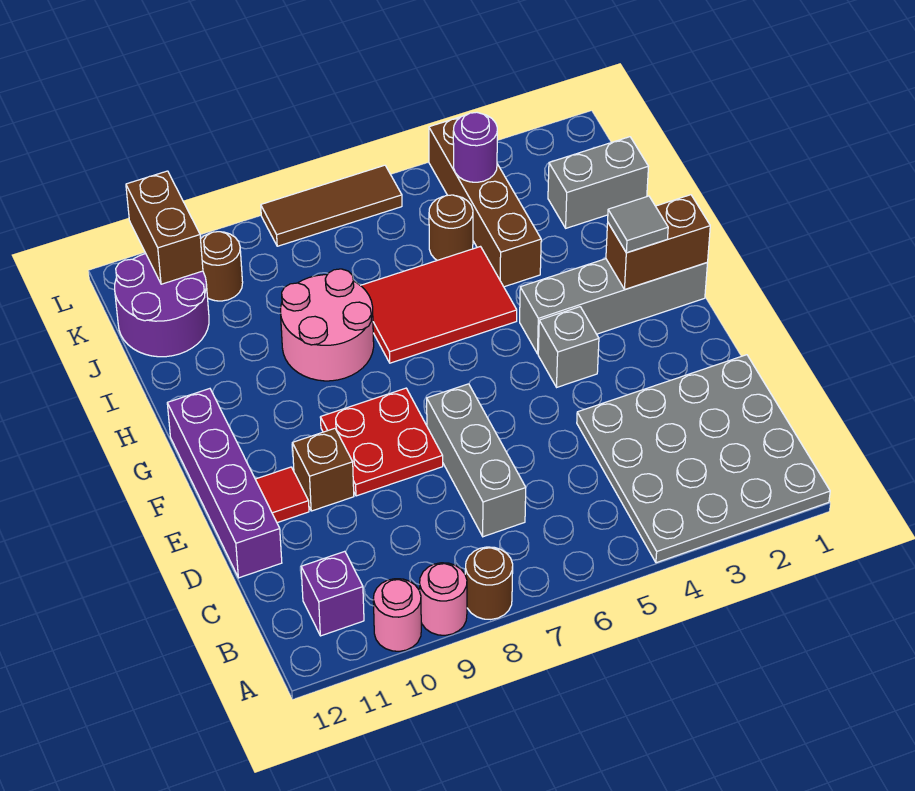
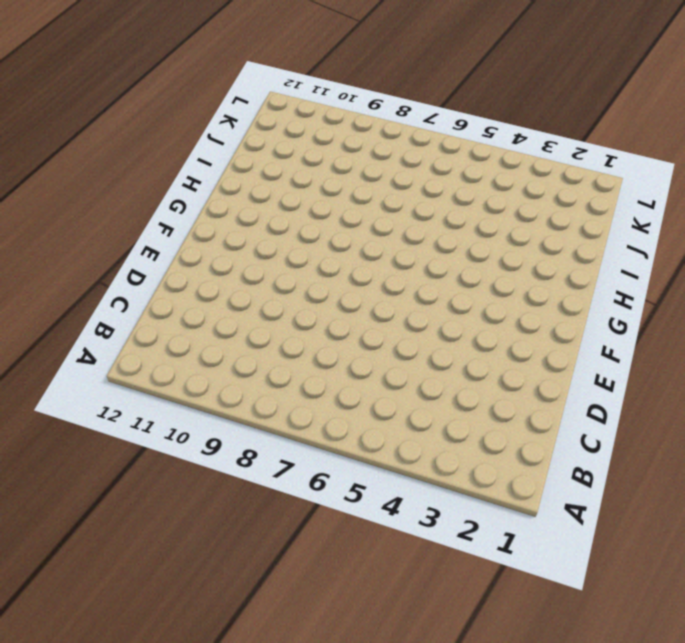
none -> grey plate A1:D4 level 1
none -> brown round brick A8 level 1
none -> pink round brick A9 level 1

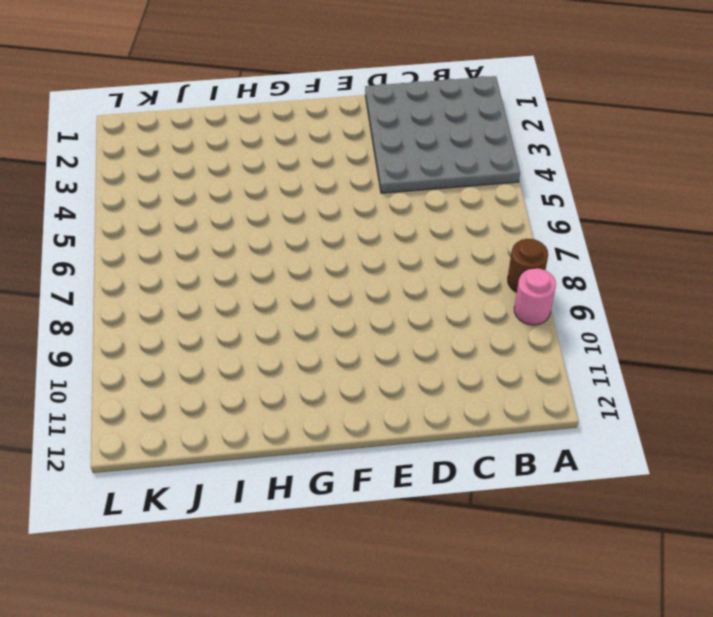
none -> pink round brick A10 level 1
none -> purple brick B11 level 1
none -> grey brick C7:E7 level 1

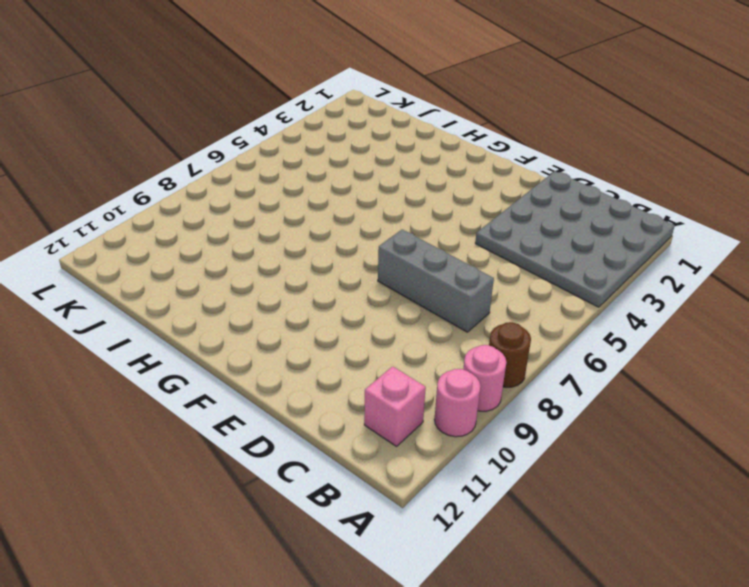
pink brick B11 level 1 -> purple brick B11 level 1
none -> purple brick D12:G12 level 1
none -> red plate E8:F9 level 1
none -> brown brick E10 level 1

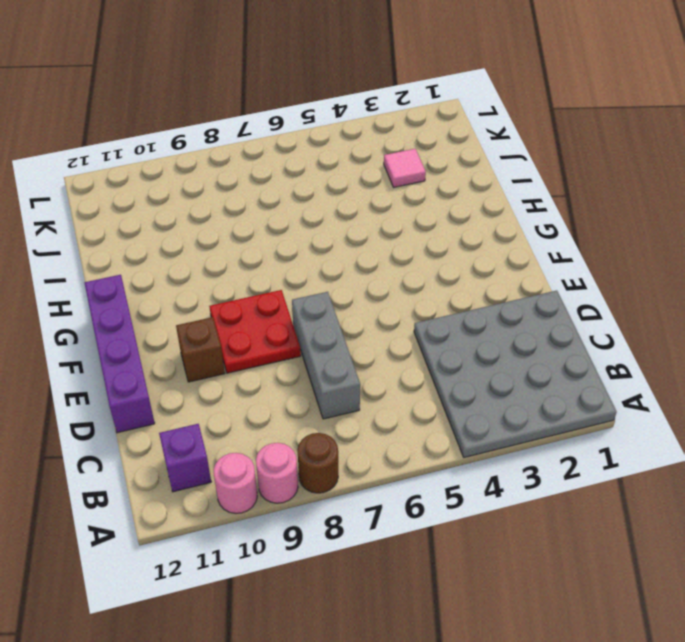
pink tile J3 level 1 -> none
none -> red tile E11 level 1
none -> grey brick F4 level 1
none -> grey brick G1:G4 level 1

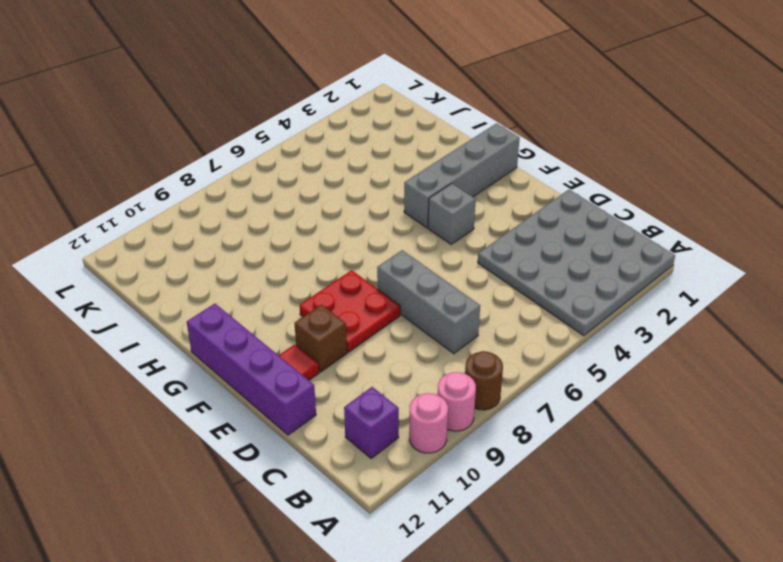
none -> red tile H5:I7 level 1
none -> pink round brick H8:I9 level 1
none -> brown brick I4:L4 level 1

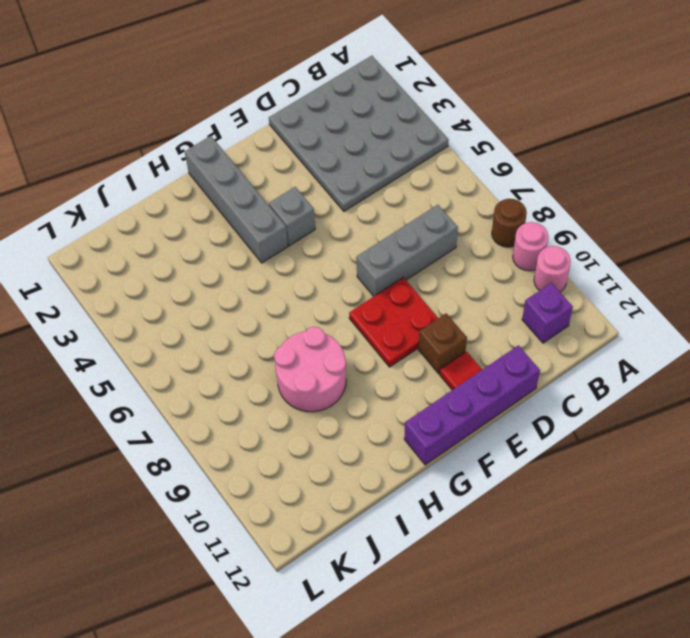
none -> red tile H5:I7 level 1
none -> brown brick I4:L4 level 1
none -> grey brick J1:J2 level 1

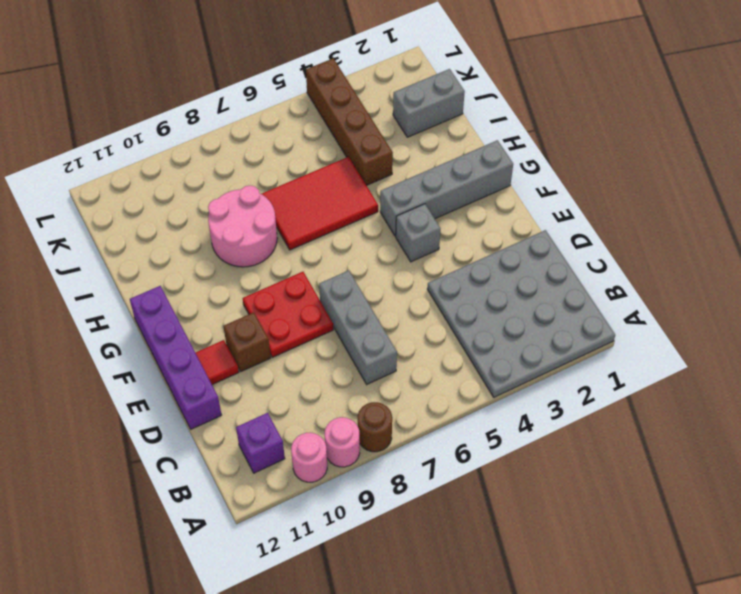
none -> brown round brick J5 level 1
none -> purple round brick J11:K12 level 1
none -> brown round brick K10 level 1

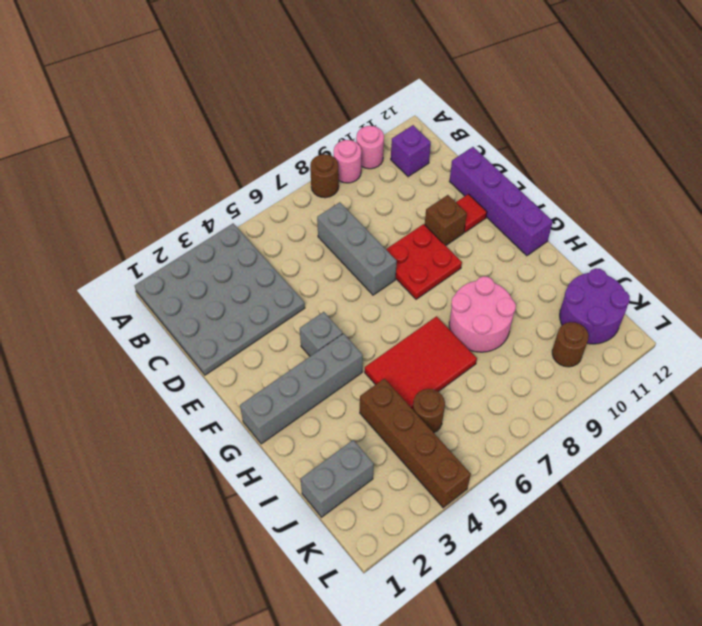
none -> brown tile L6:L8 level 1
none -> brown brick G1:G2 level 2
none -> purple round brick K4 level 2

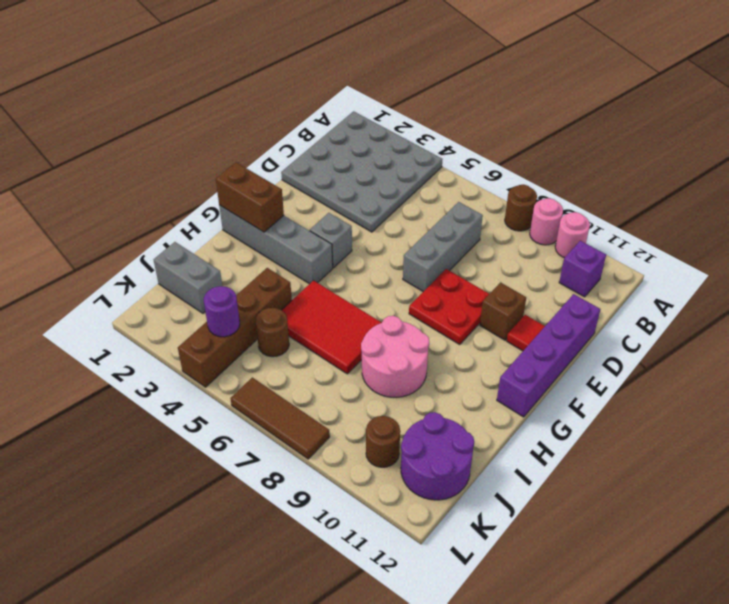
none -> brown brick K11:L11 level 2
none -> grey tile G2 level 3

